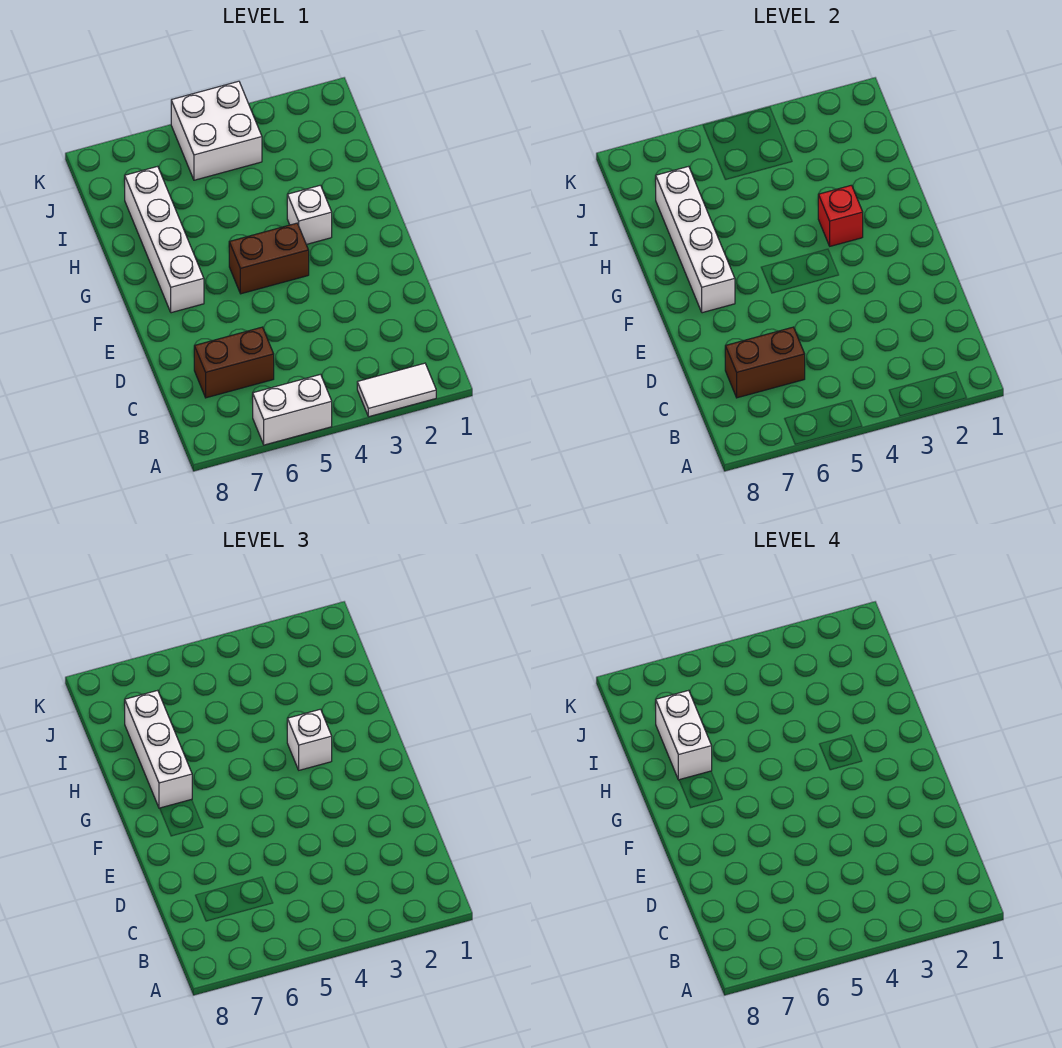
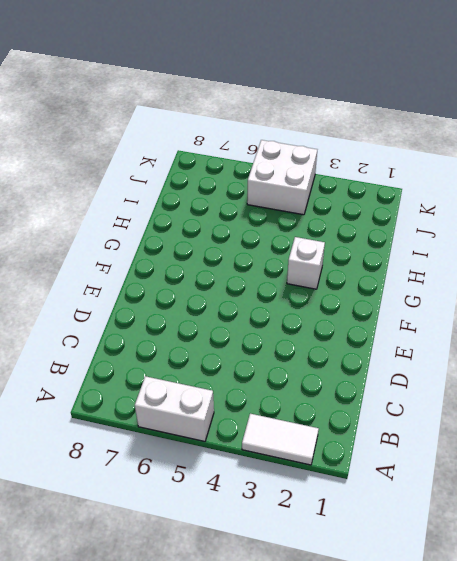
none -> brown brick C6:C7 level 1
none -> brown brick F4:F5 level 1
none -> white brick F7:I7 level 1

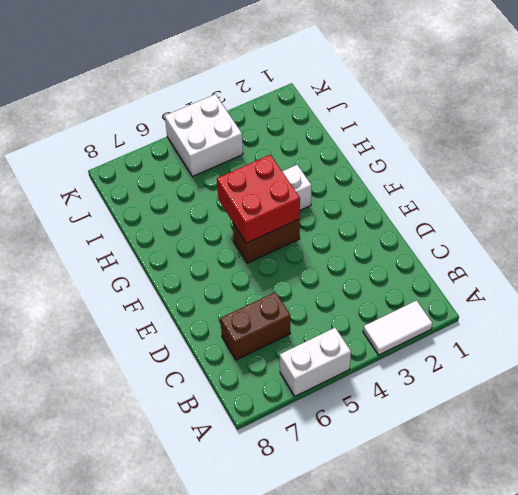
red brick F4:G5 level 2 -> none
none -> white brick F7:I7 level 1
none -> brown brick C6:C7 level 2
none -> white brick F7:I7 level 2

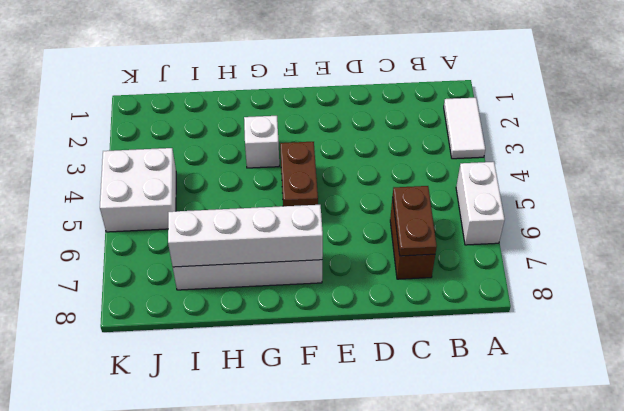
brown plate C6:C7 level 2 -> brown brick C6:C7 level 2
none -> red brick G3 level 2
none -> white brick G3 level 3
none -> white brick G7:I7 level 3

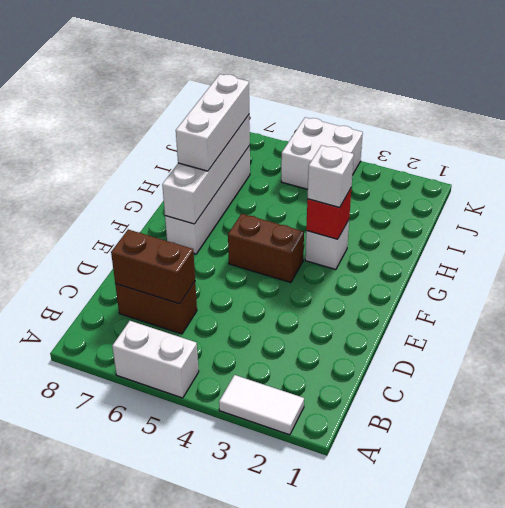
none -> white brick H7:I7 level 4

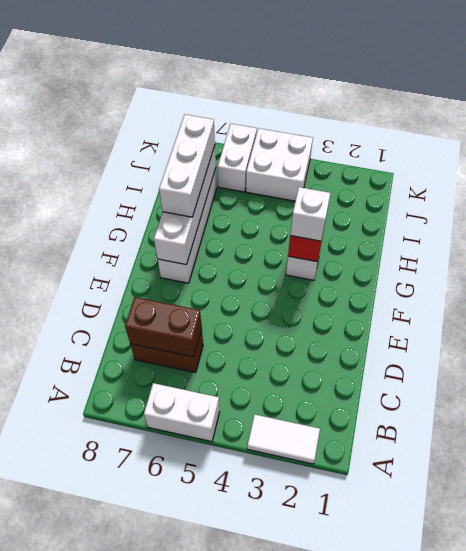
white brick J6:K6 level 1 -> white brick H7:I7 level 4
none -> brown brick F4:F5 level 1

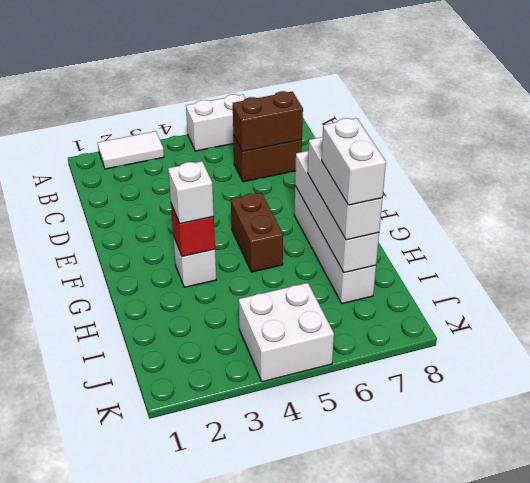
brown brick F5:G5 level 1 -> brown brick F4:F5 level 1

